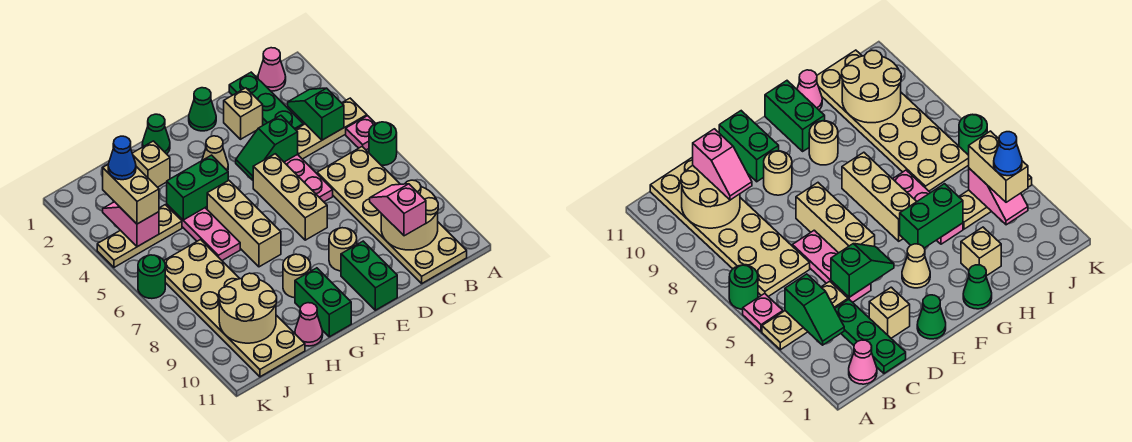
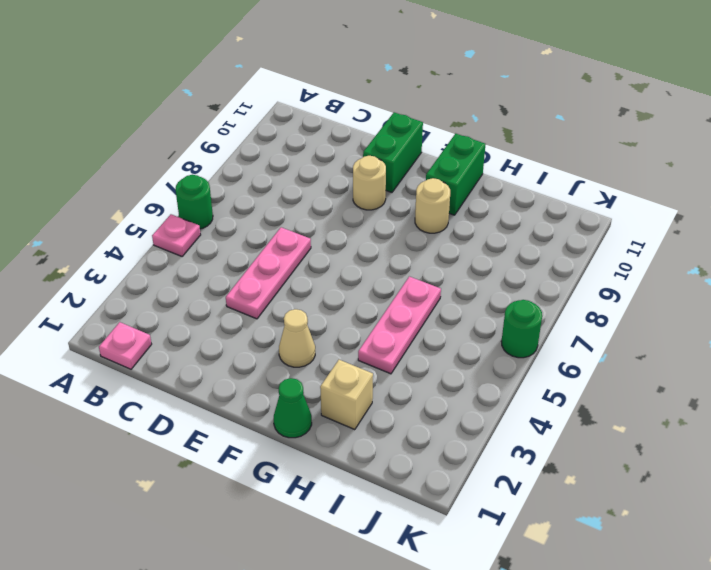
pink plate B1 level 1 -> pink cone B1 level 1
none -> tan plate A4:C4 level 1
none -> tan plate B6:C11 level 1
none -> green plate C1:C3 level 1
none -> tan brick D2 level 1

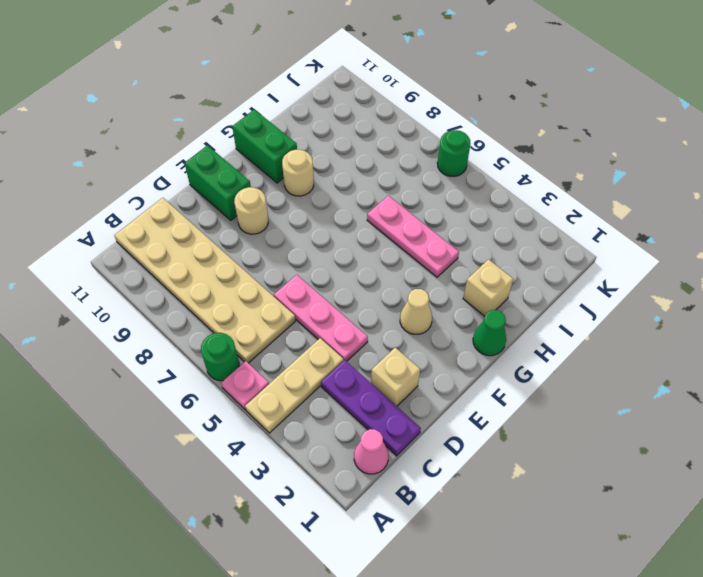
purple plate C1:C3 level 1 -> green plate C1:C3 level 1
none -> green cone E1 level 1
none -> tan brick E5:E7 level 1
none -> tan brick G5:G7 level 1
none -> pink cone H11 level 1

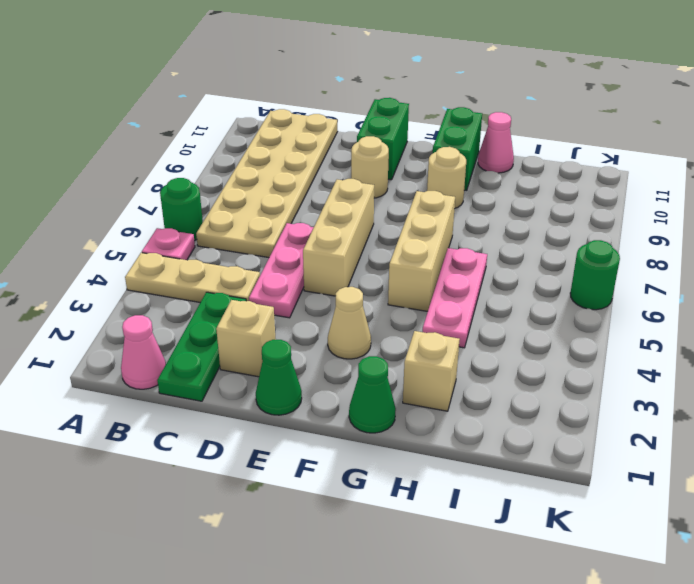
none -> tan plate I4:K4 level 1
none -> tan plate I6:J11 level 1
none -> green slope B3:B4 level 2 top 4
none -> tan round brick B9:C10 level 2

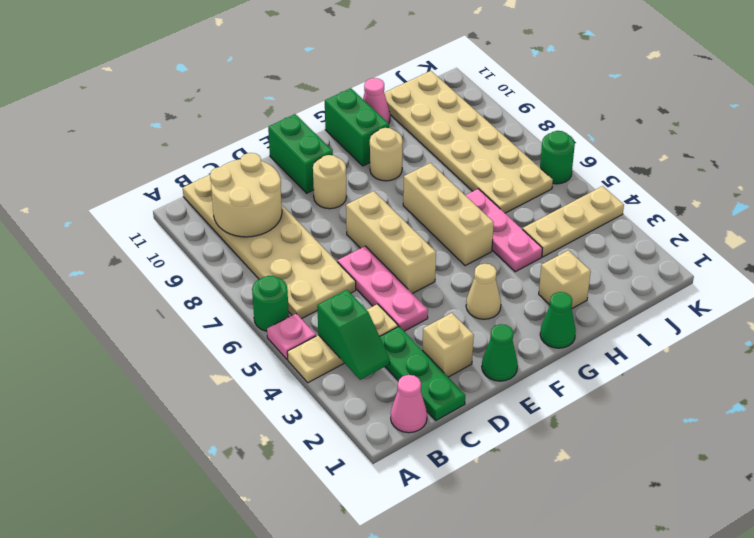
none -> green slope D4:E4 level 2 top D
none -> green brick G4:H4 level 2
none -> tan round brick I9:J10 level 2
none -> pink slope J3:J4 level 2 top 4

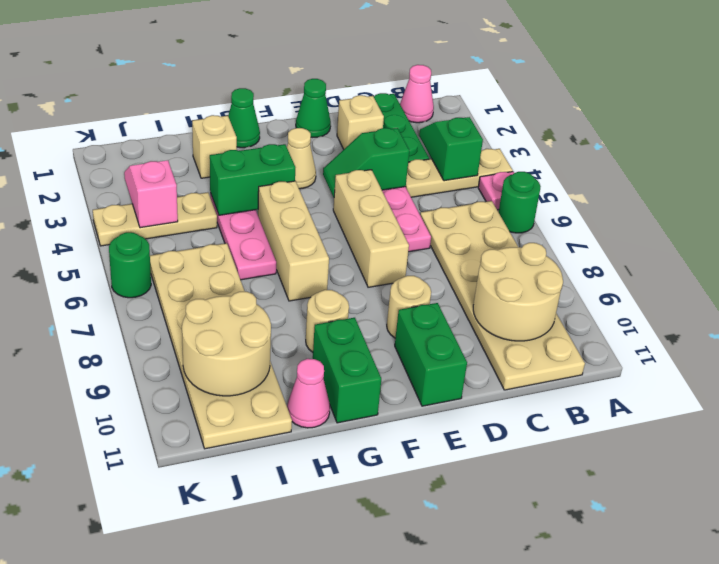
none -> pink slope C9:C10 level 3 top 10
none -> tan brick J3:J4 level 3
none -> blue cone J3 level 4

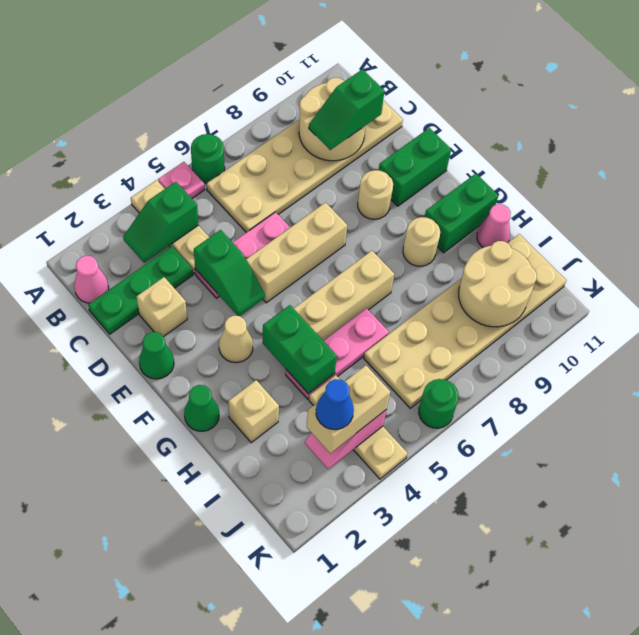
green slope C9:C10 level 3 top 10 -> pink slope C9:C10 level 3 top 10

